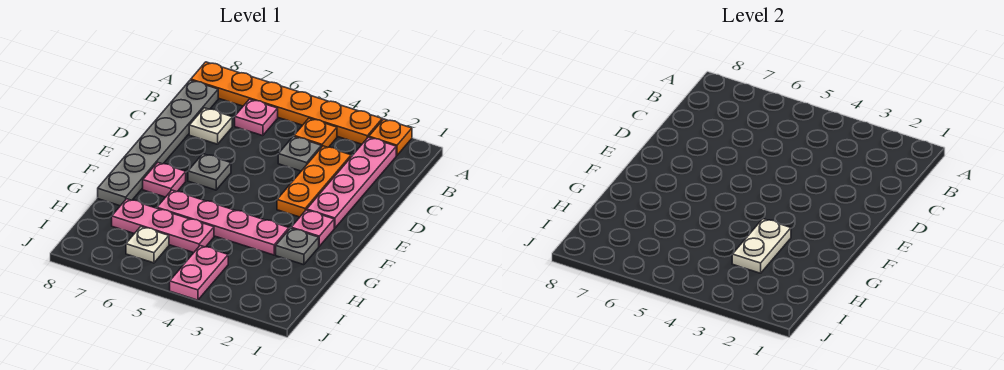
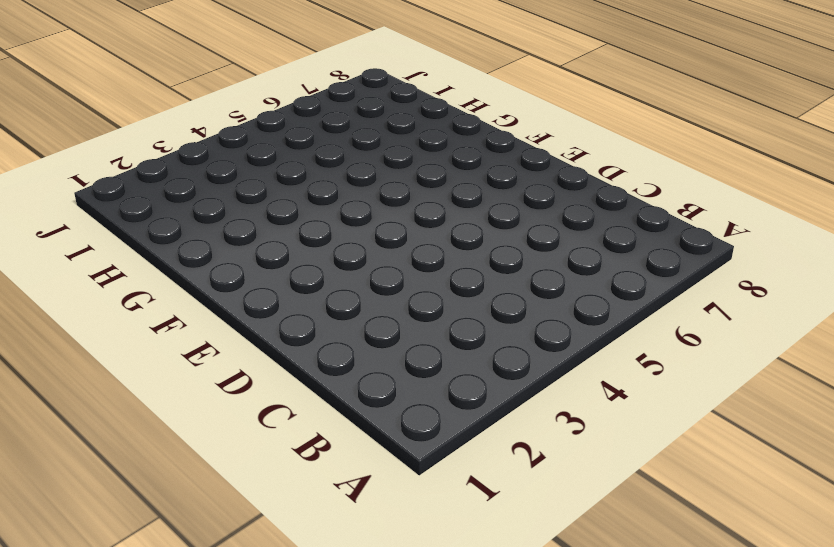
none -> orange plate A2 level 1
none -> orange plate A3:A8 level 1
none -> pink plate B2:E2 level 1

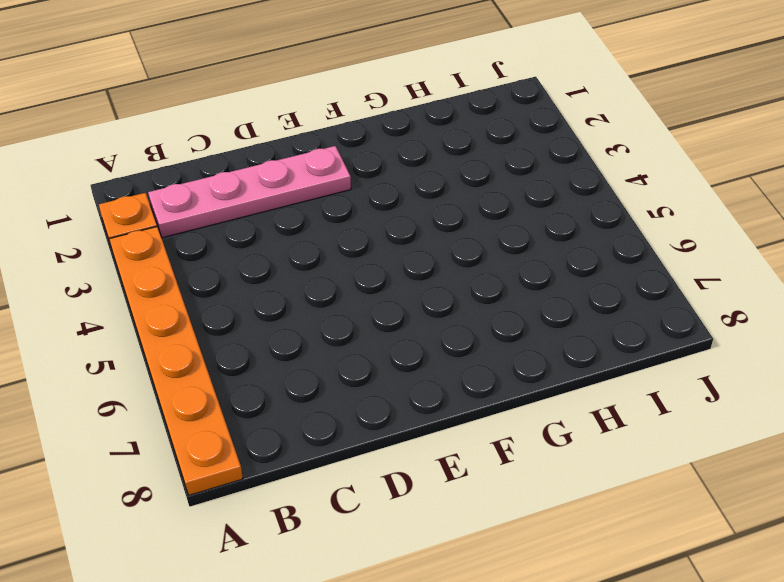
none -> orange plate B4 level 1
none -> pink plate B6 level 1
none -> grey plate B8:G8 level 1

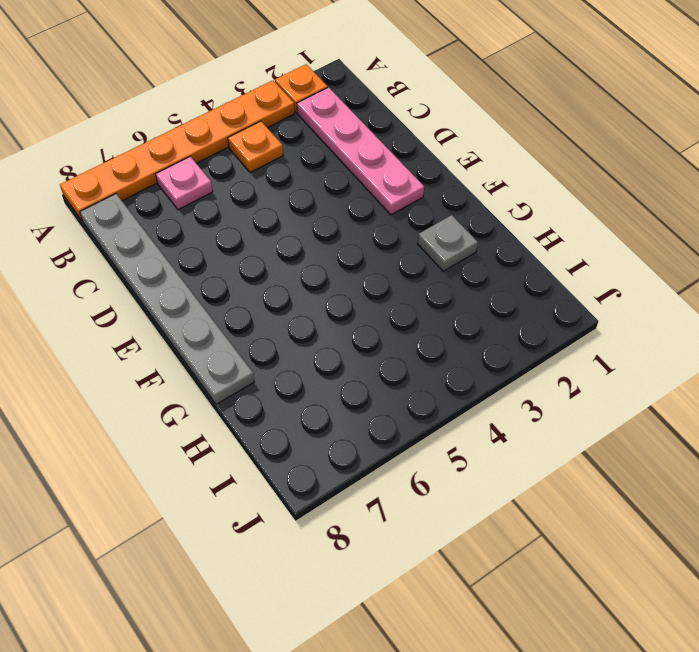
none -> orange plate C3:E3 level 1
none -> grey plate C4 level 1
none -> white plate C7 level 1

